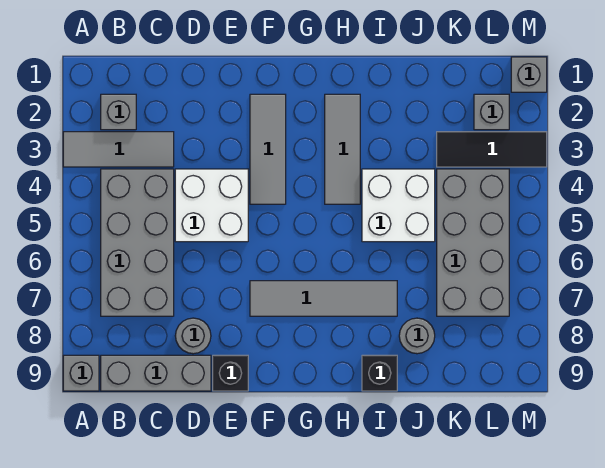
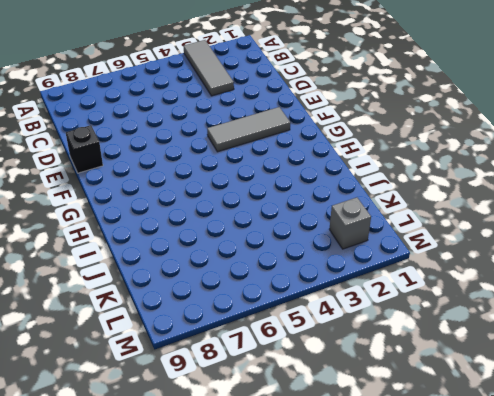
none -> grey brick A9 level 1
none -> grey brick B2 level 1
none -> grey brick B4:C7 level 1

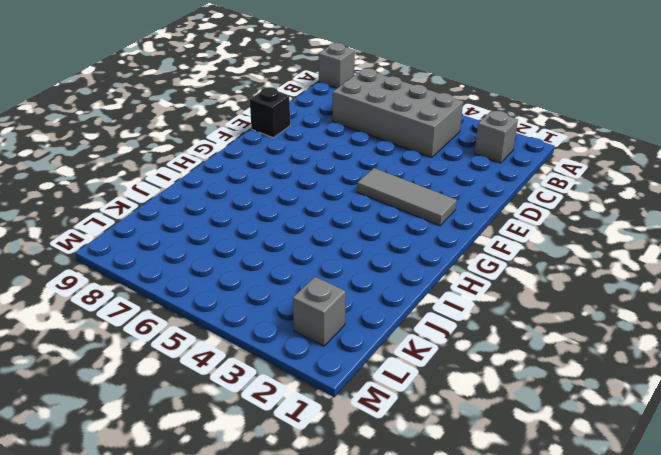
none -> grey tile A3:C3 level 1
none -> grey brick B9:D9 level 1
none -> white brick D4:E5 level 1

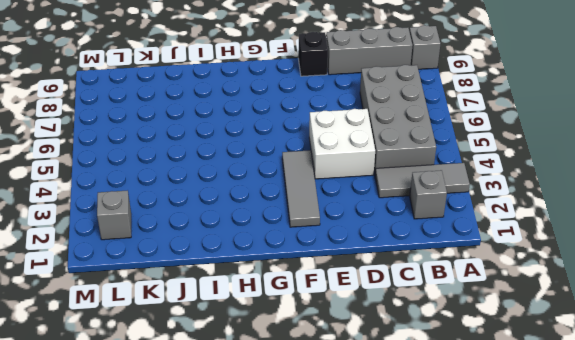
none -> grey round brick D8 level 1
none -> grey tile F7:I7 level 1
none -> grey tile H2:H4 level 1

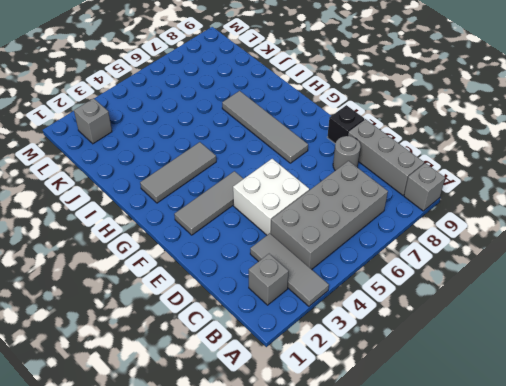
none -> white brick I4:J5 level 1
none -> black brick I9 level 1
none -> grey round brick J8 level 1

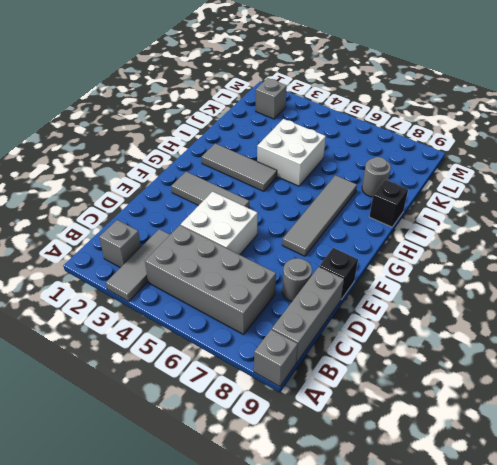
none -> black tile K3:M3 level 1
none -> grey brick K4:L7 level 1
none -> grey brick M1 level 1

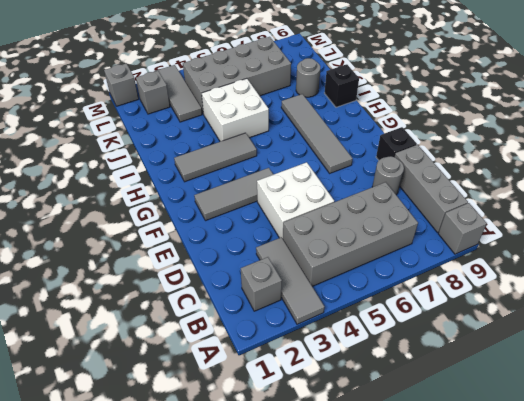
grey tile K3:M3 level 1 -> black tile K3:M3 level 1

